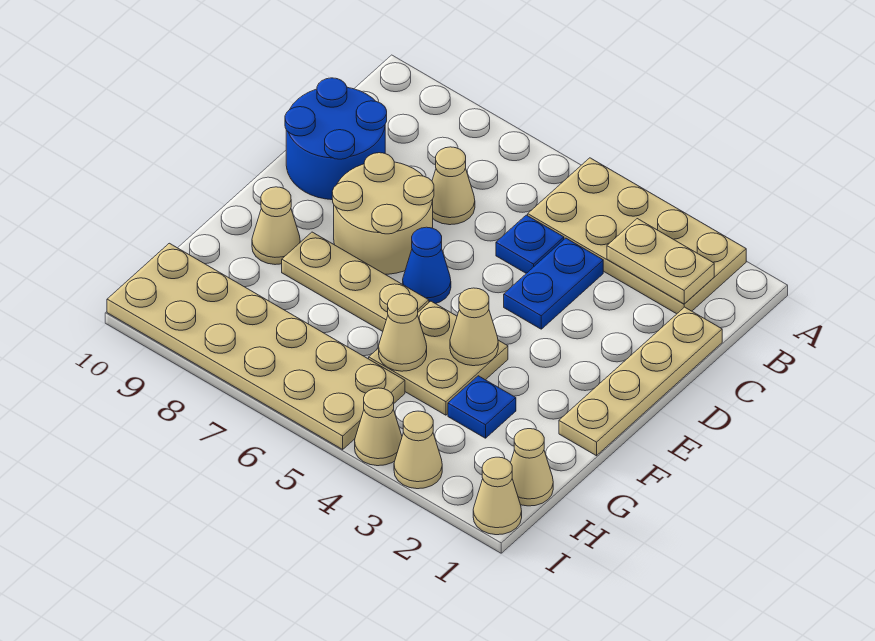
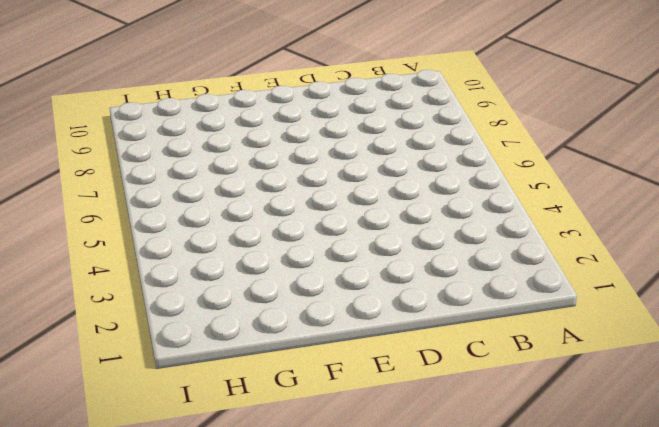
none -> tan plate A2:B5 level 1
none -> tan plate C1:F1 level 1
none -> blue plate C4:D4 level 1

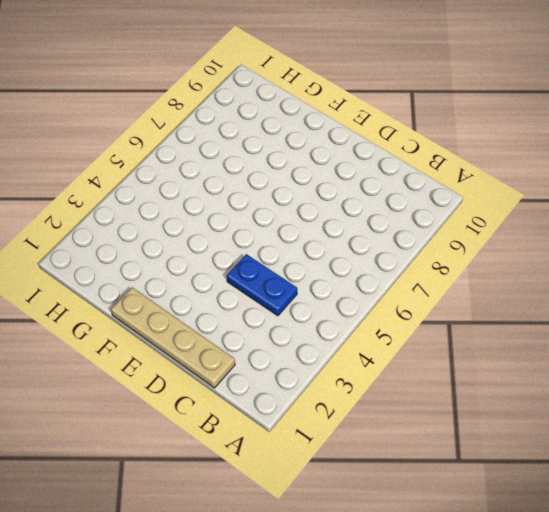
none -> tan plate A2:B5 level 1
none -> blue plate C5 level 1
none -> tan cone C7 level 1

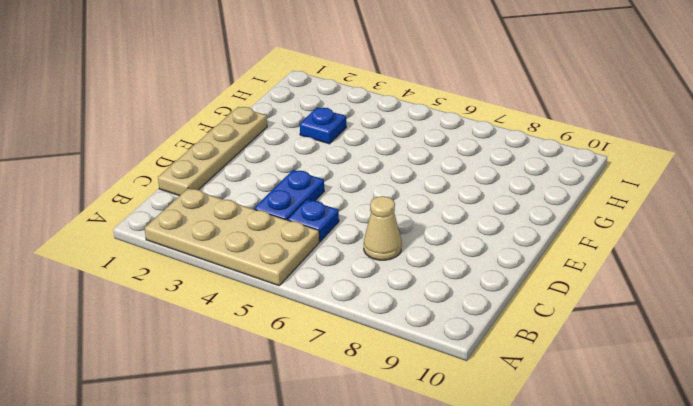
none -> blue round brick C9:D10 level 1
none -> tan round brick D7:E8 level 1
none -> blue cone E6 level 1

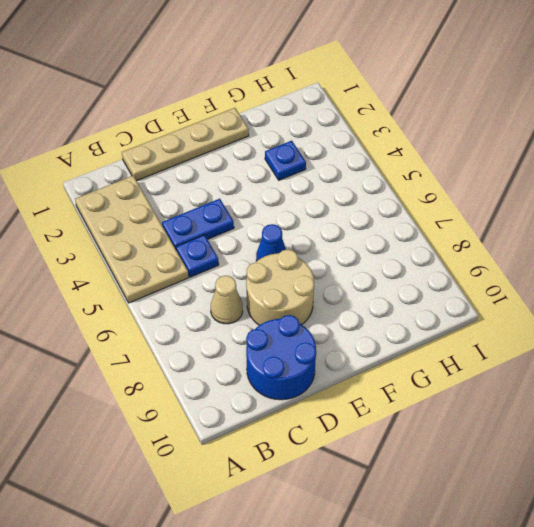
none -> tan plate F4:G5 level 1
none -> tan plate F6:F8 level 1
none -> tan cone F9 level 1

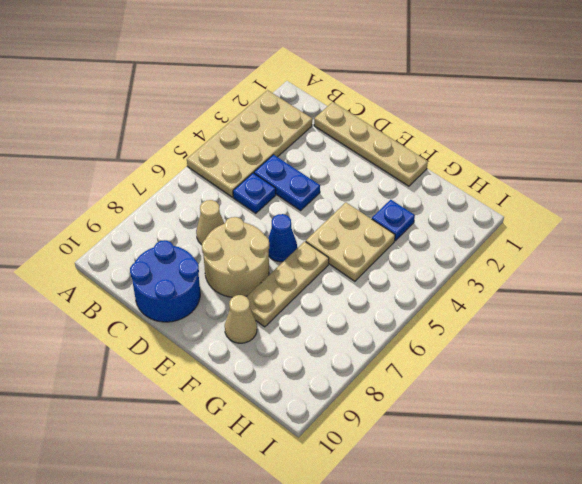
none -> tan cone H1 level 1
none -> tan plate H5:I10 level 1
none -> tan cone I1 level 1

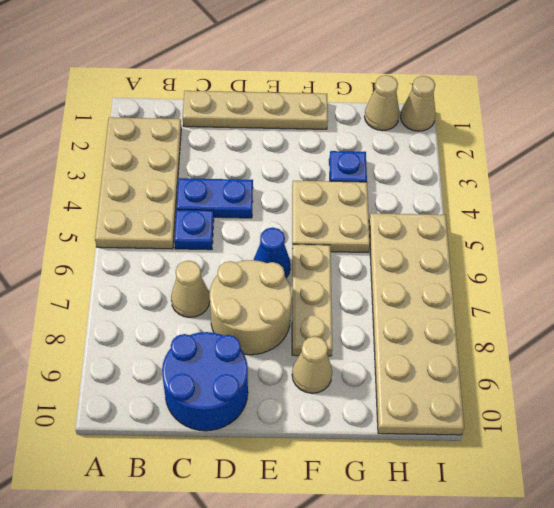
none -> tan cone I3 level 1
none -> tan cone I4 level 1
none -> tan plate B2:B3 level 2

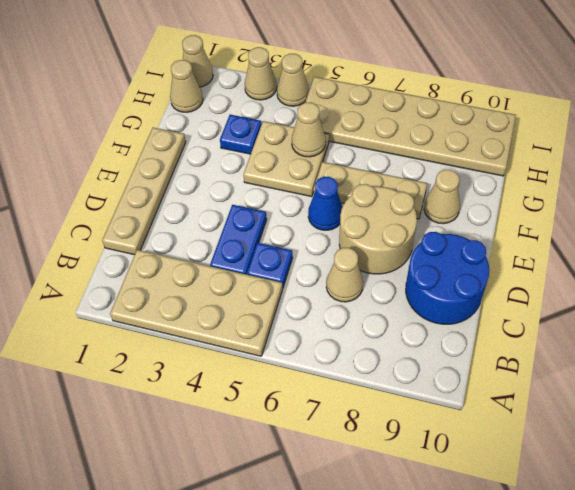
none -> tan plate B2:B3 level 2
none -> tan cone F4 level 2

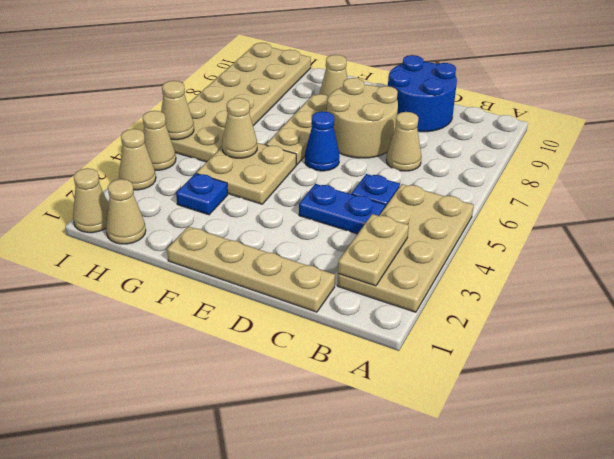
tan cone I5 level 2 -> tan cone F4 level 2

